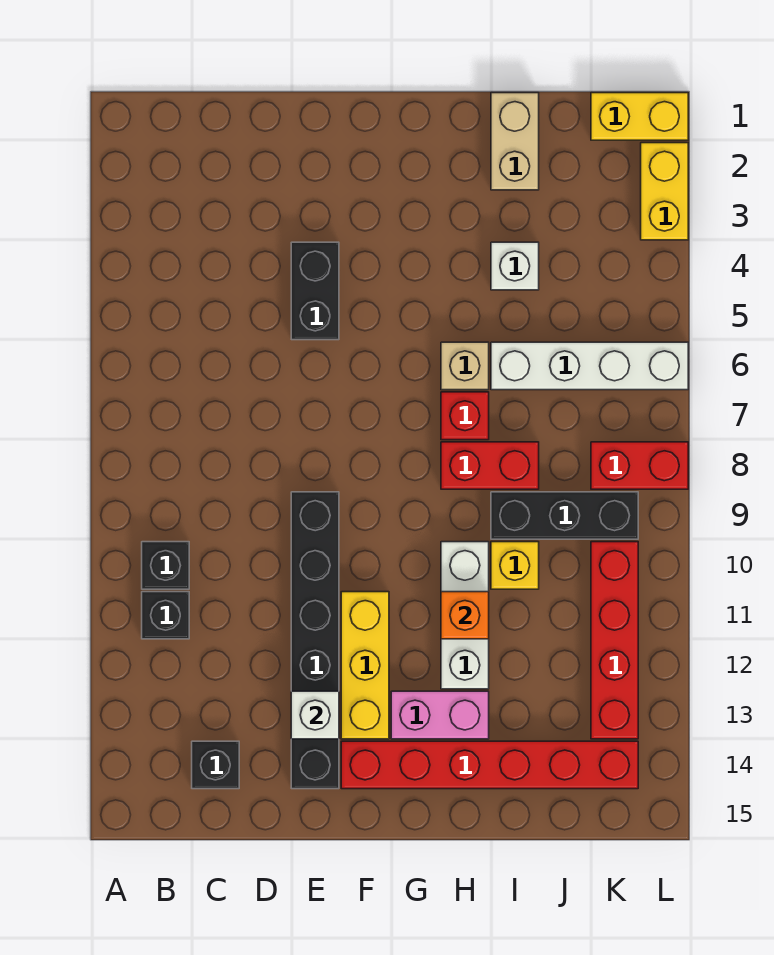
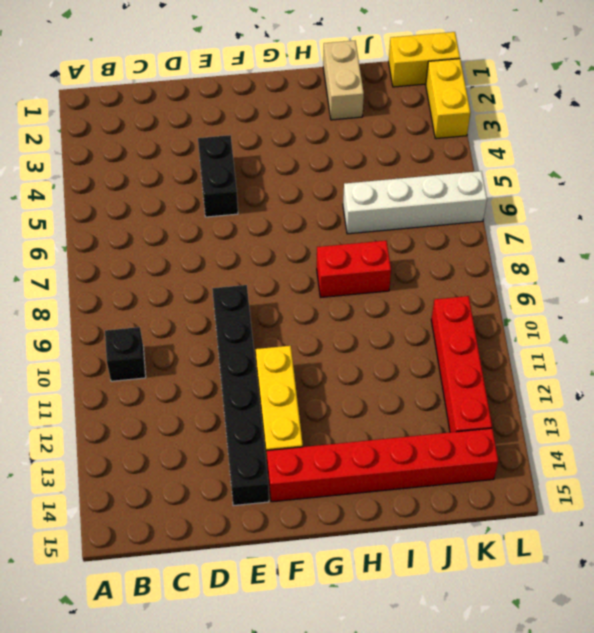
none -> black brick B11 level 1
none -> black brick C14 level 1
none -> pink brick G13:H13 level 1

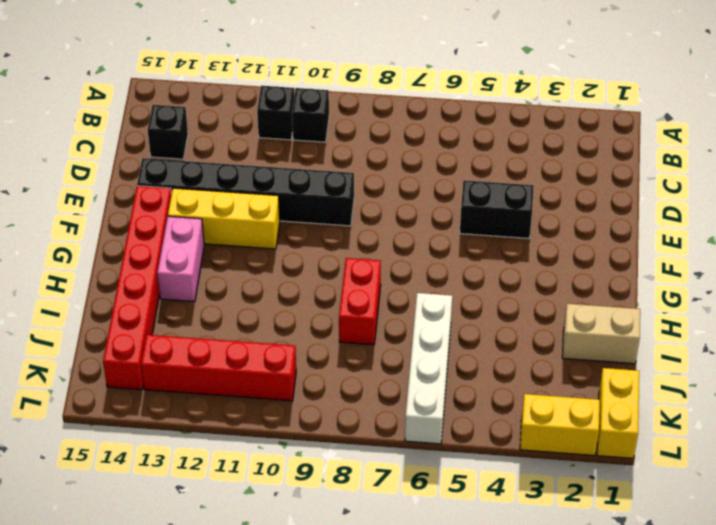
none -> tan brick H6 level 1
none -> red brick H7 level 1
none -> white brick H10:H12 level 1

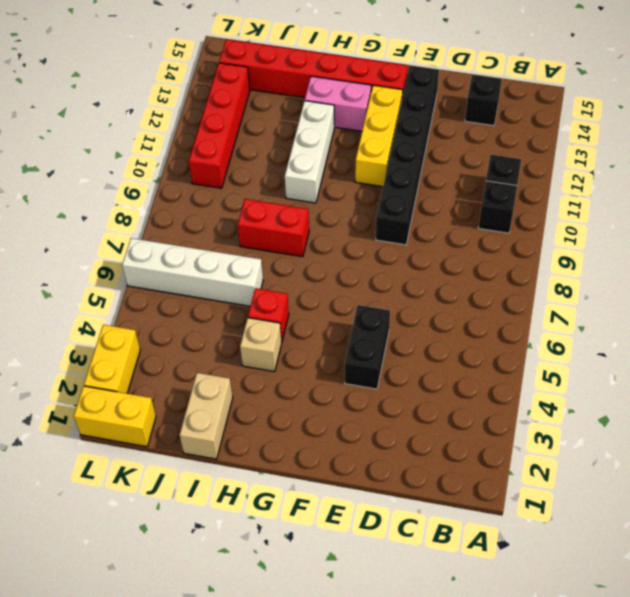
tan brick H4 level 1 -> tan brick H6 level 1
red brick H5 level 1 -> red brick H7 level 1
none -> white brick I4 level 1
none -> black brick I9:K9 level 1
none -> yellow brick I10 level 1

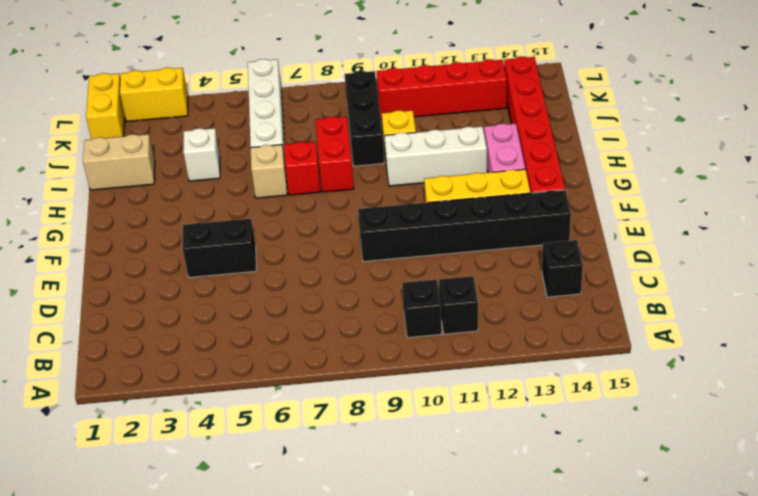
none -> red brick K8:L8 level 1
none -> white brick E13 level 2
none -> orange brick H11 level 2

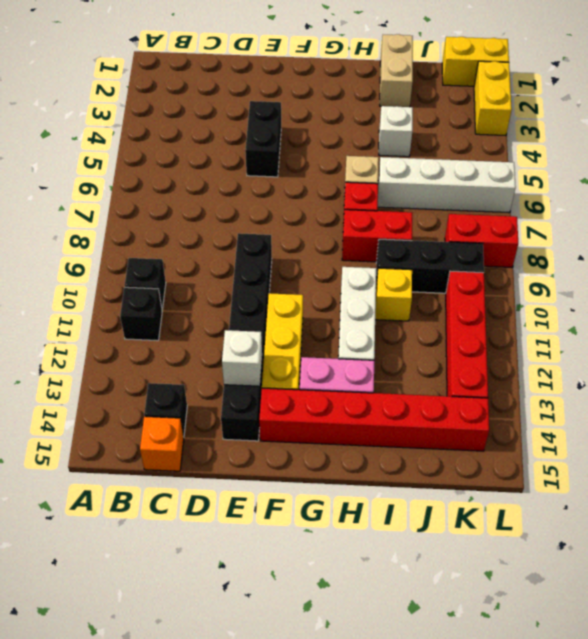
orange brick C15 level 1 -> orange brick H11 level 2

